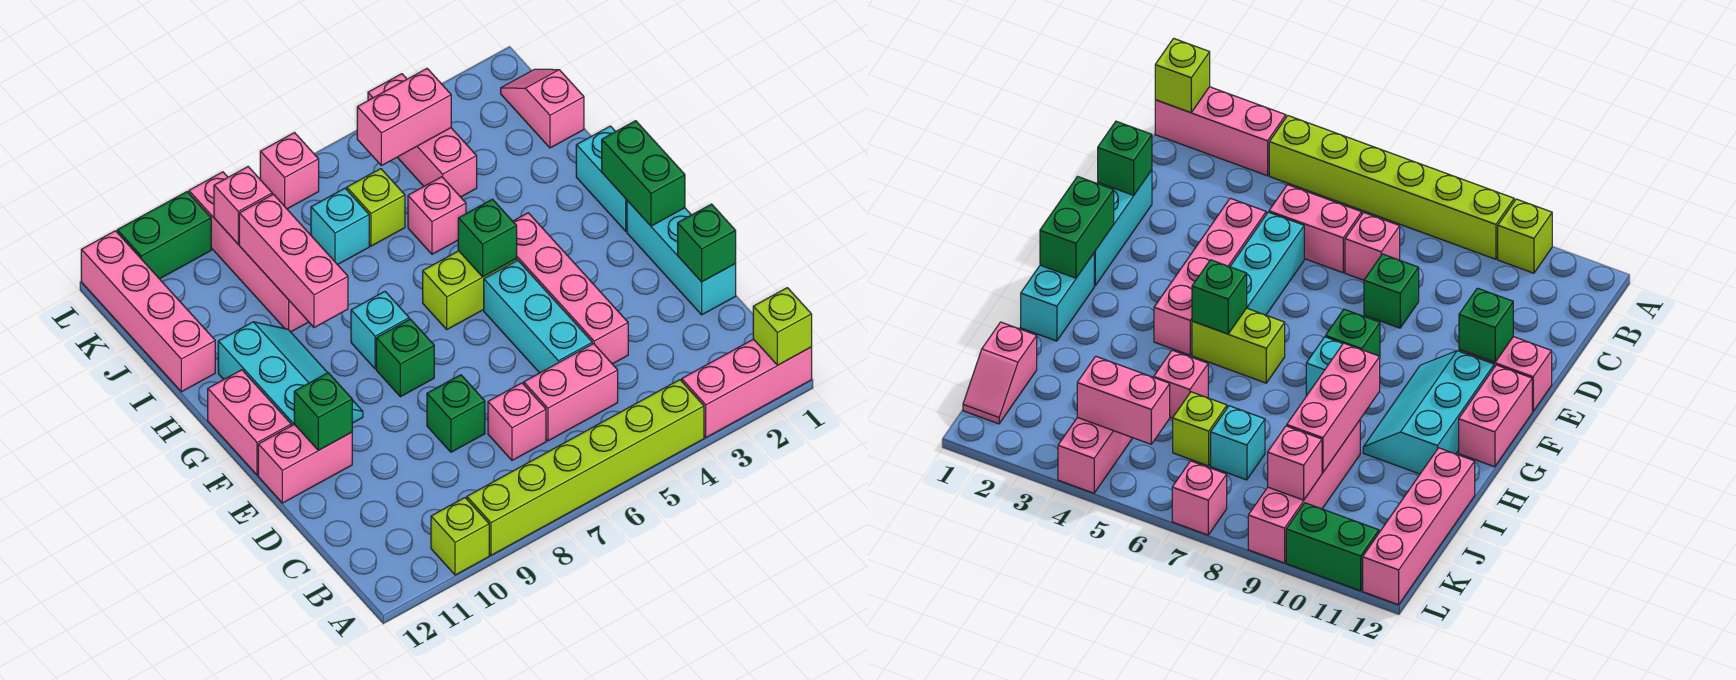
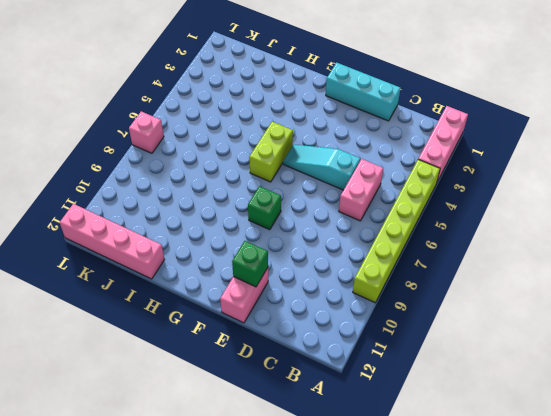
cyan slope D5:F5 level 1 top D -> cyan brick D5:F5 level 1
none -> lime brick A10 level 1
none -> pink brick C7 level 1
none -> pink brick D4:G4 level 1
none -> green brick D8 level 1

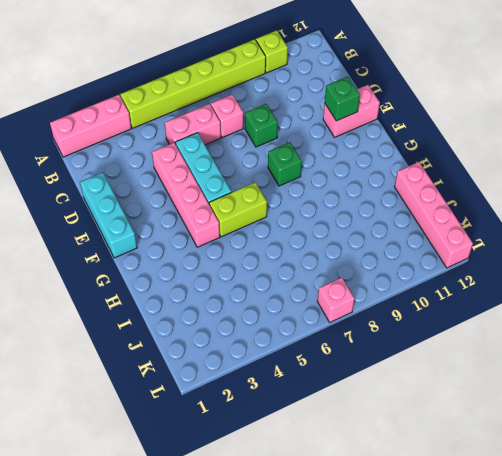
none -> cyan slope F10:H11 level 1 top 11
none -> pink brick F12:G12 level 1
none -> cyan brick G1:H1 level 1
none -> cyan brick G8 level 1

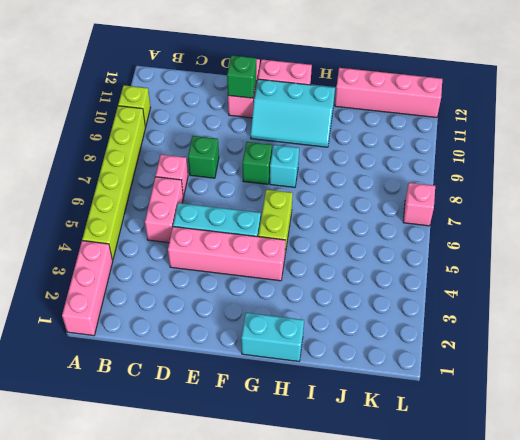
none -> cyan brick D1:F1 level 1
none -> pink brick I5 level 1
none -> pink brick I9:L9 level 1
none -> pink slope J1:K1 level 1 top J

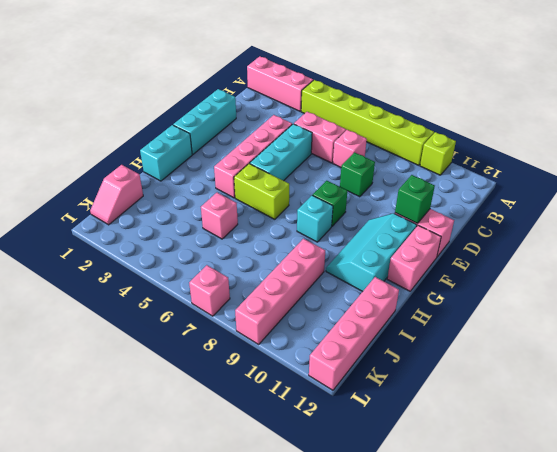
none -> pink brick J4:L4 level 1
none -> lime brick J6 level 1
none -> cyan brick J7 level 1
none -> green brick L10:L11 level 1

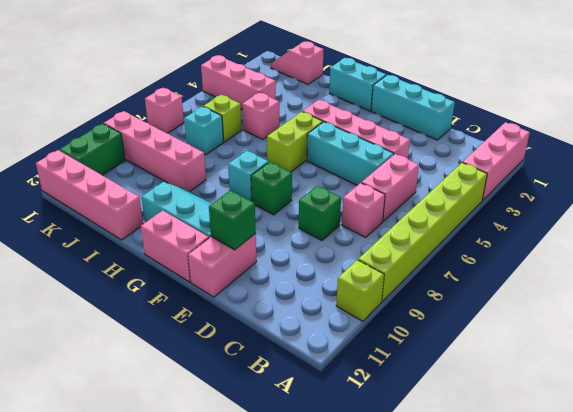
none -> lime brick A1 level 2
none -> green brick D1 level 2
none -> green brick F1:G1 level 2
none -> green brick G5 level 2

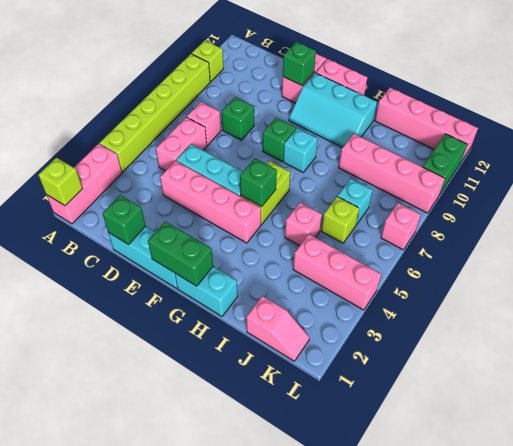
none -> pink brick H9:J9 level 2
none -> pink brick K4:K5 level 2
none -> pink brick K9 level 2

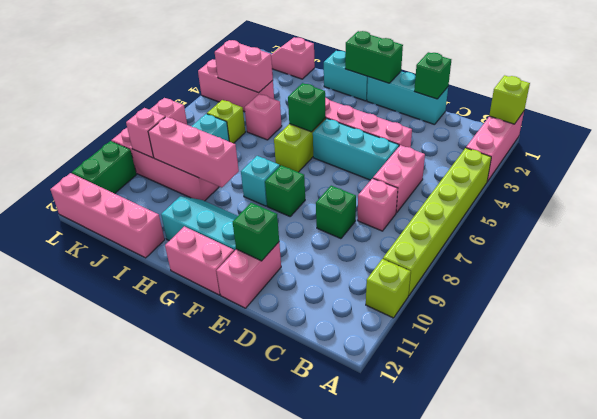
pink brick J4:K4 level 2 -> pink brick K4:K5 level 2

